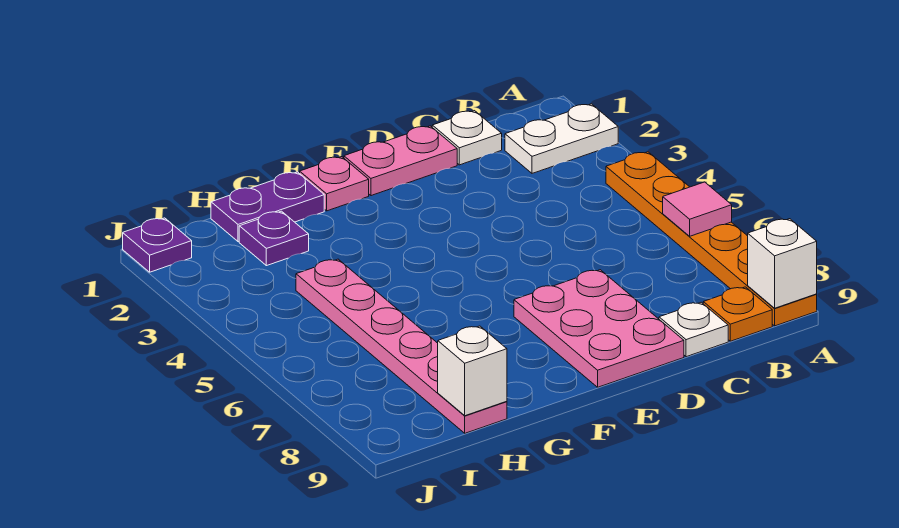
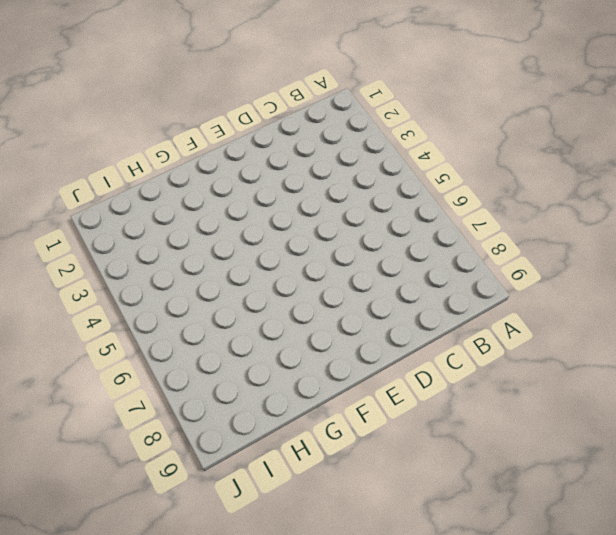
none -> white plate A2:B2 level 1
none -> orange plate A4:A9 level 1
none -> orange plate B9 level 1

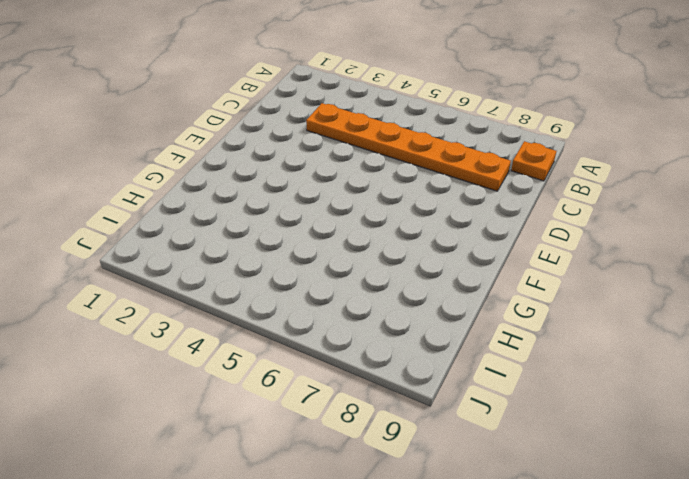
orange plate C3:C8 level 1 -> orange plate A4:A9 level 1
none -> white plate A2:B2 level 1
none -> white plate C1 level 1
none -> white plate C9 level 1

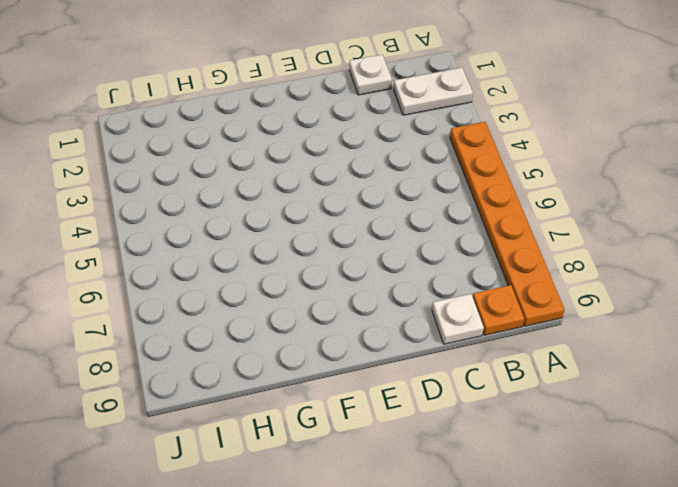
none -> pink plate D1:E1 level 1
none -> pink plate D7:E9 level 1
none -> pink plate F1 level 1

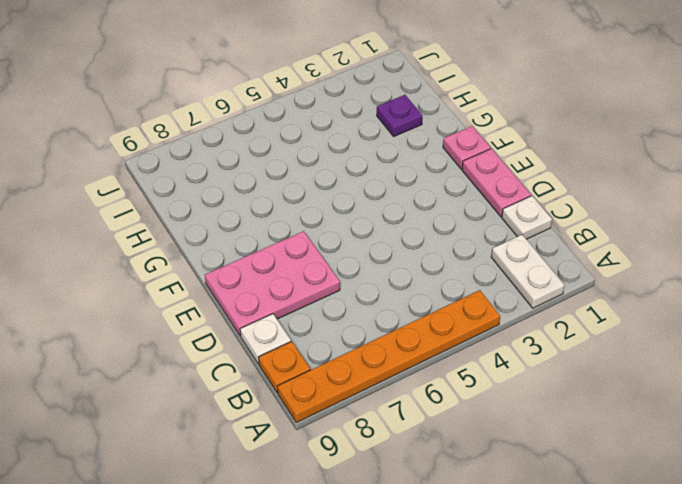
none -> purple plate G1:H1 level 1
none -> pink plate H4:H9 level 1
none -> purple plate J1 level 1

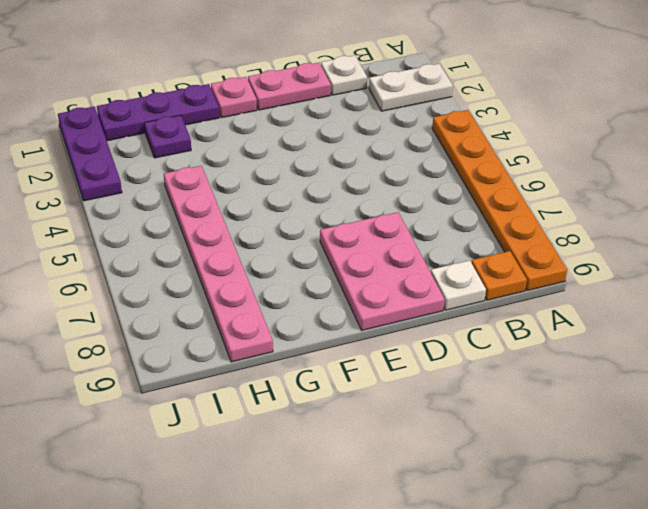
purple plate G1:I1 level 1 -> purple plate G1:H1 level 1
purple plate J1:J3 level 1 -> purple plate J1 level 1
none -> pink tile A6 level 2
none -> white brick A9 level 2
none -> white brick H9 level 2

